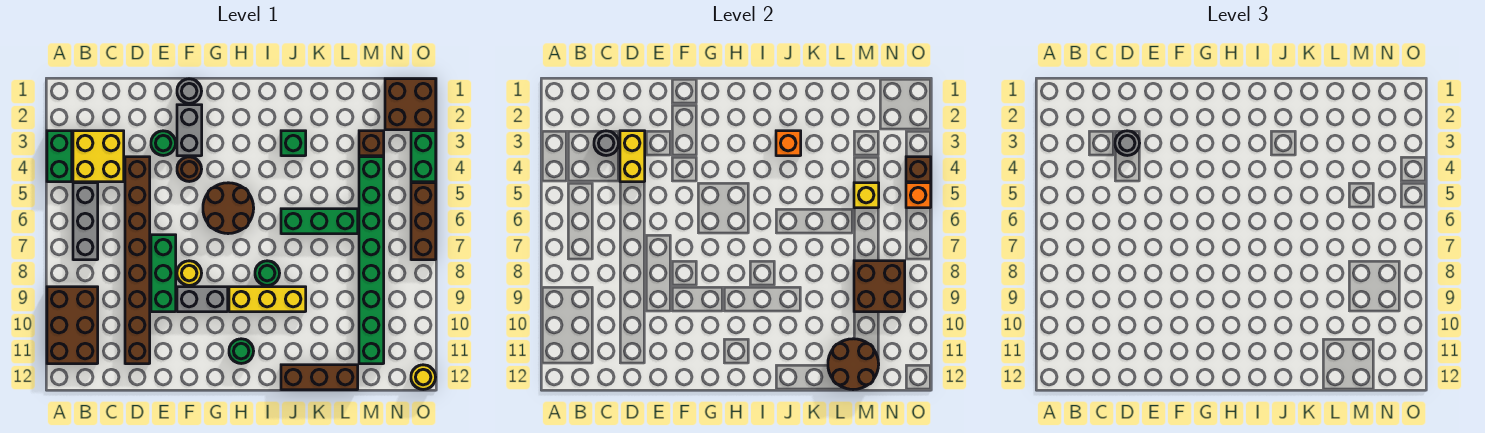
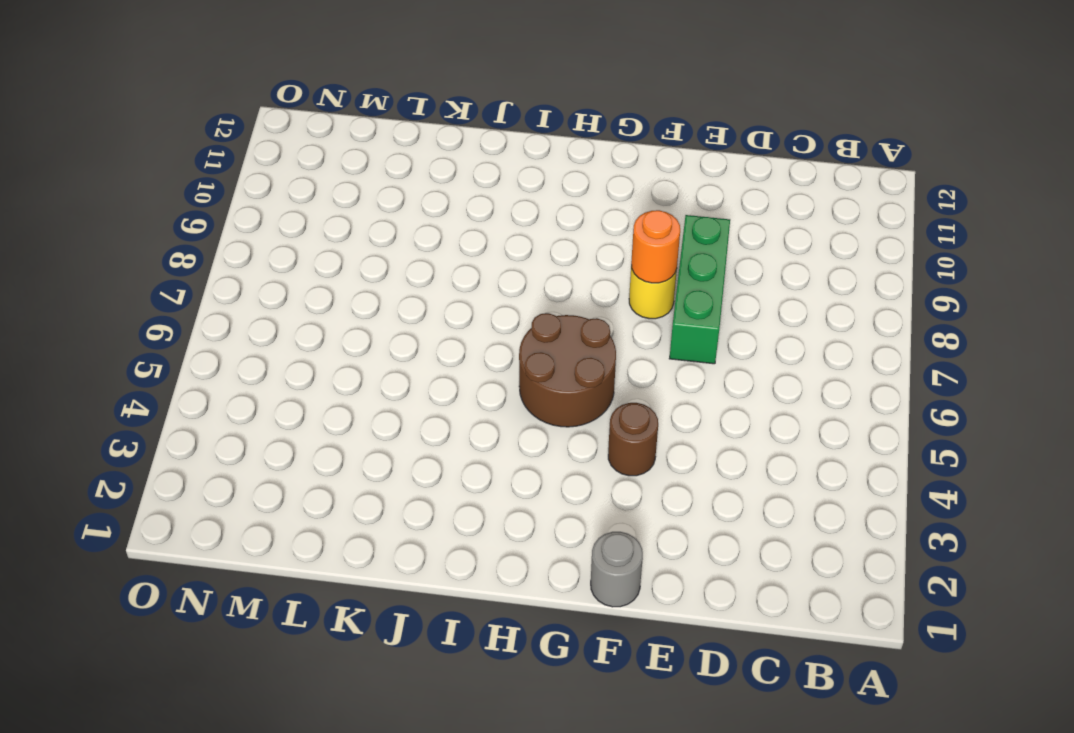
orange round brick F8 level 2 -> none
none -> green brick A3:A4 level 1
none -> brown brick A9:B11 level 1
none -> yellow brick B3:C4 level 1
none -> grey brick B5:B7 level 1

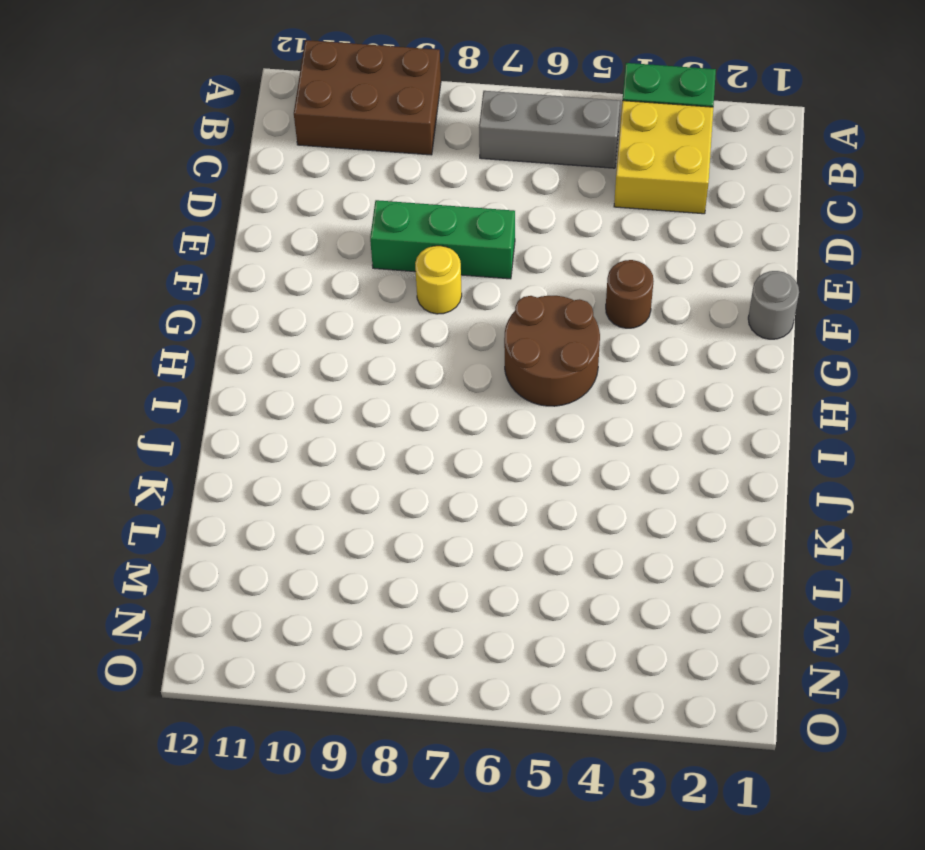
none -> brown brick D4:D11 level 1
none -> green round brick E3 level 1
none -> grey brick F2:F3 level 1
none -> grey brick F9:G9 level 1

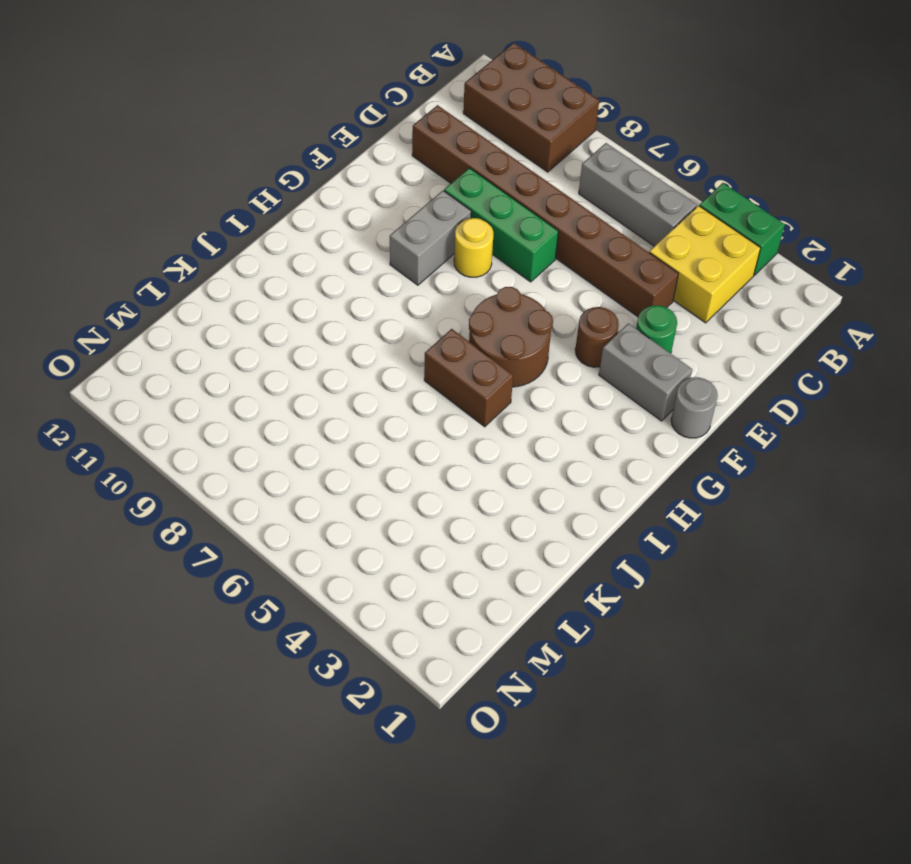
brown brick I5:I6 level 1 -> none
none -> yellow brick H9:J9 level 1
none -> green round brick H11 level 1
none -> green round brick I8 level 1
none -> green brick J3 level 1

